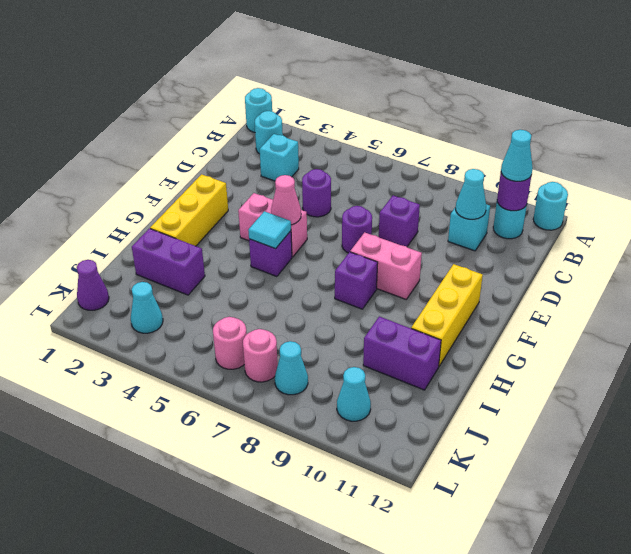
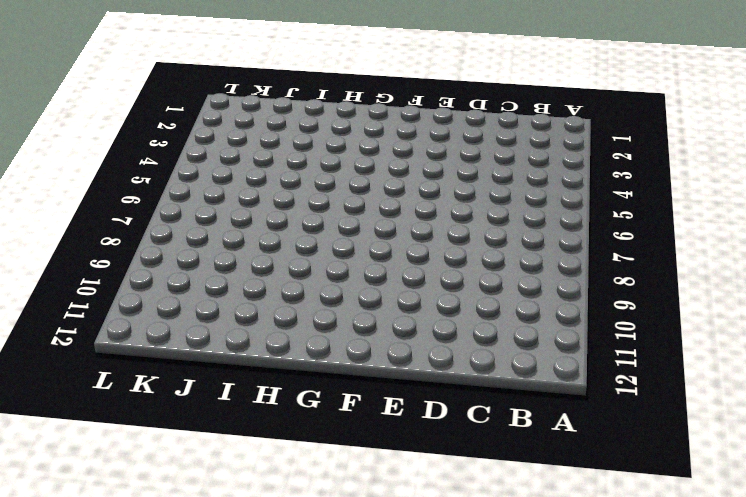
none -> cyan round brick A1 level 1
none -> cyan round brick A12 level 1
none -> cyan round brick B2 level 1

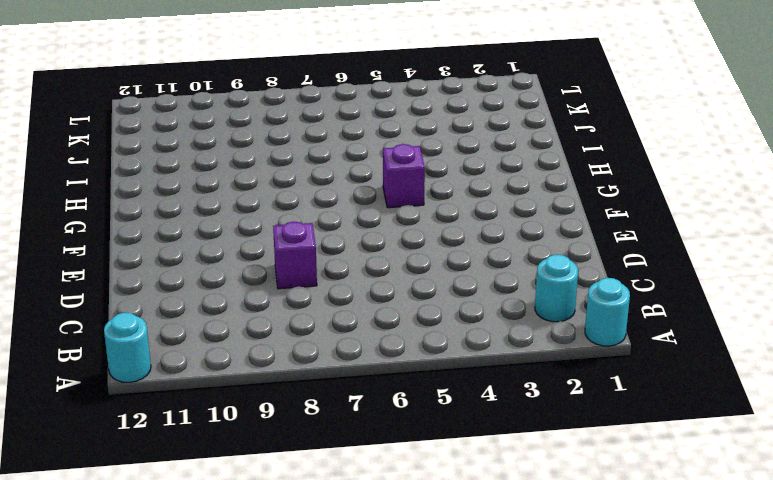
none -> cyan round brick B11 level 1
none -> cyan brick C3 level 1
none -> cyan brick C10 level 1

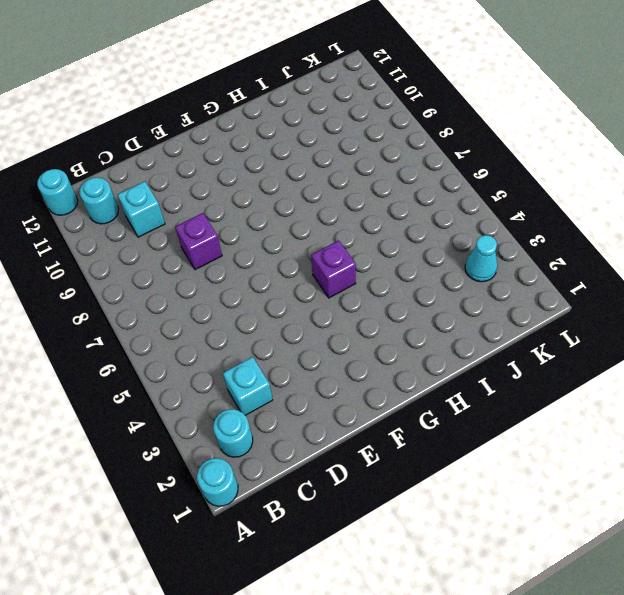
none -> purple round brick D5 level 1
none -> purple round brick E7 level 1
none -> yellow brick F2:H2 level 1

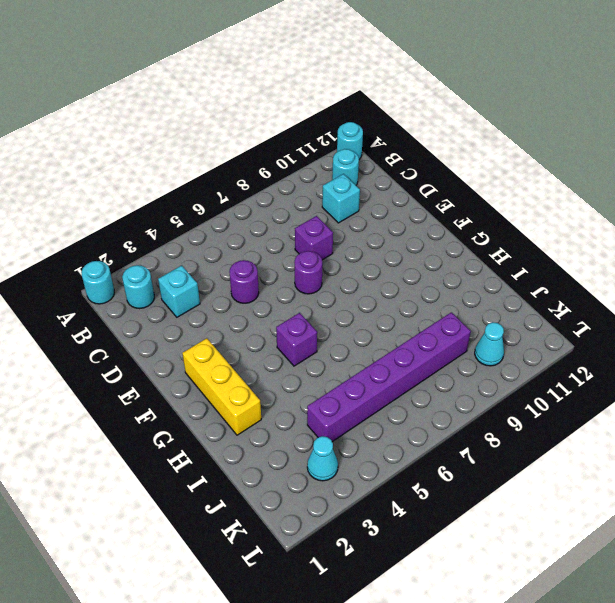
purple brick J4:J9 level 1 -> none
none -> pink brick F4:F5 level 1
none -> pink brick F8:F9 level 1
none -> yellow brick F11:H11 level 1

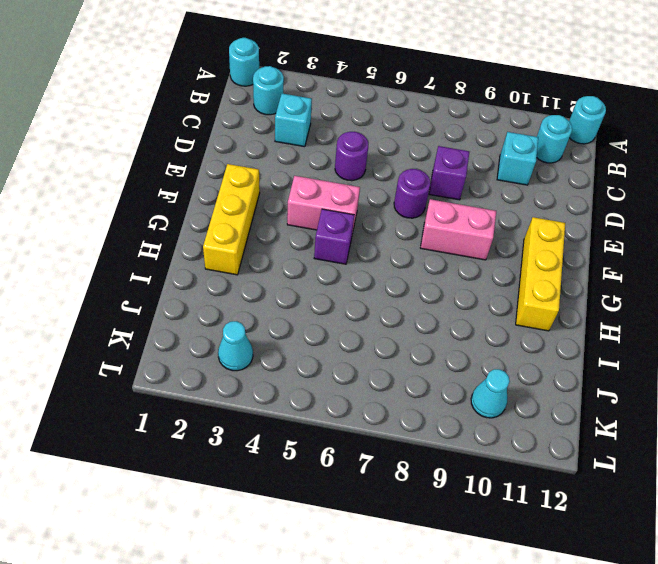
none -> purple brick G8 level 1
none -> purple brick I2:I3 level 1
none -> purple brick I10:I11 level 1

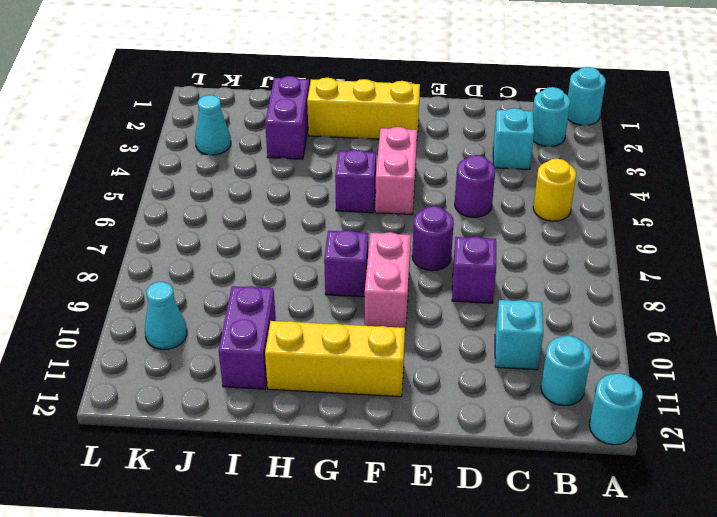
yellow round brick B5 level 1 -> none
none -> purple cone K1 level 1
none -> pink round brick K6 level 1
none -> pink round brick K7 level 1

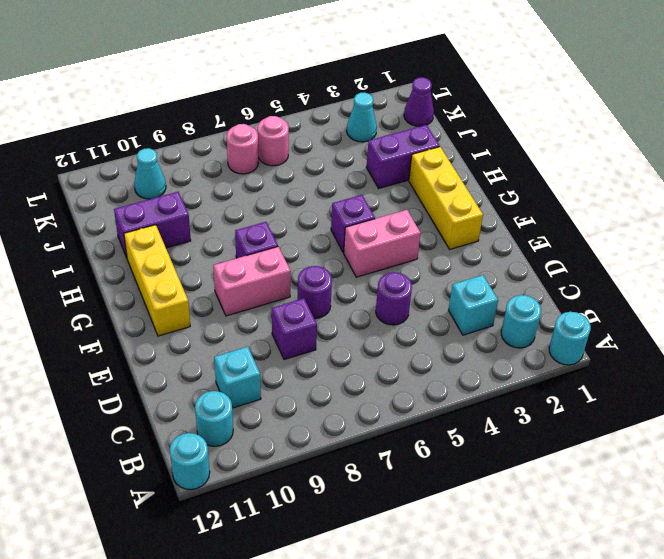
none -> cyan cone K8 level 1
none -> purple round brick B11 level 2
none -> cyan cone C10 level 2

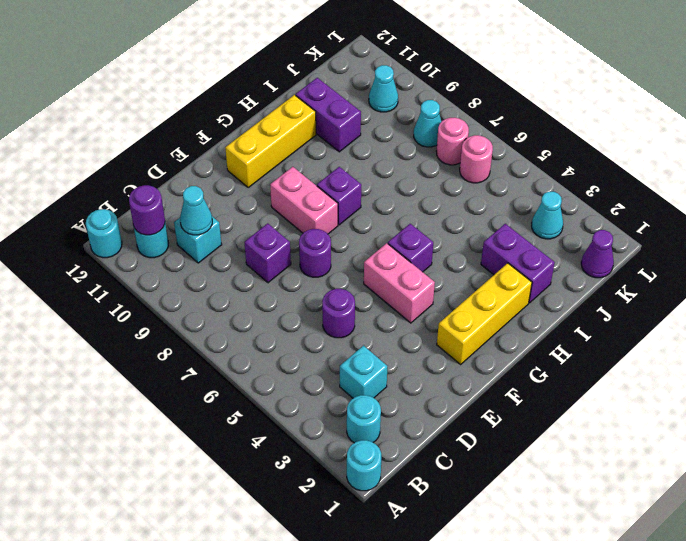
none -> pink cone F5 level 2
none -> cyan tile G5 level 2
none -> cyan cone B11 level 3

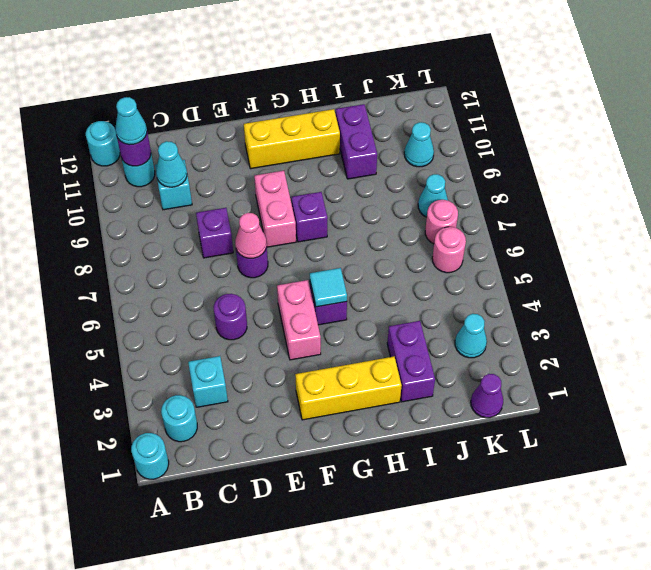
pink cone E7 level 2 -> pink cone F5 level 2

